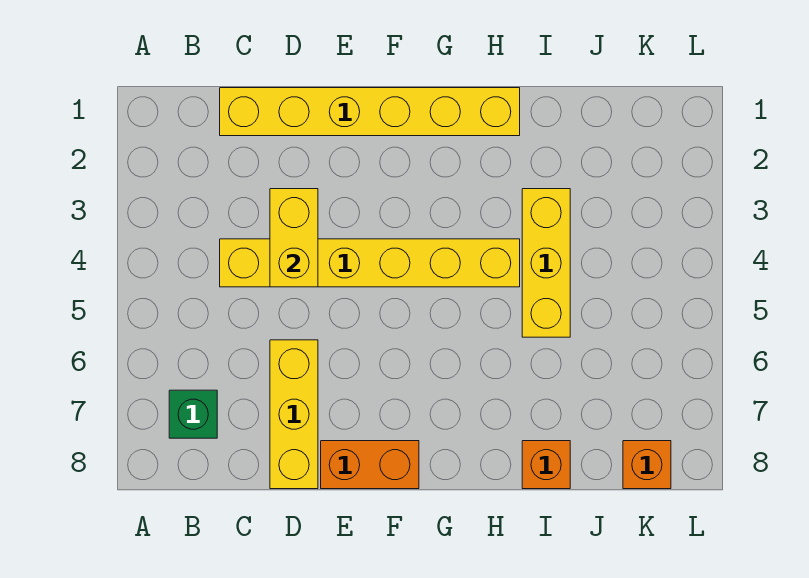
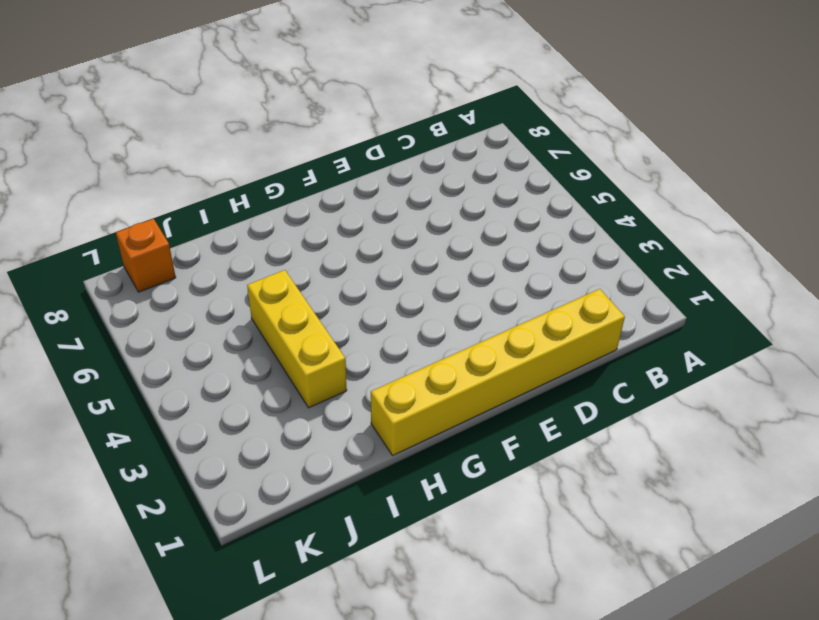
none -> green brick B7 level 1
none -> yellow brick C4:H4 level 1

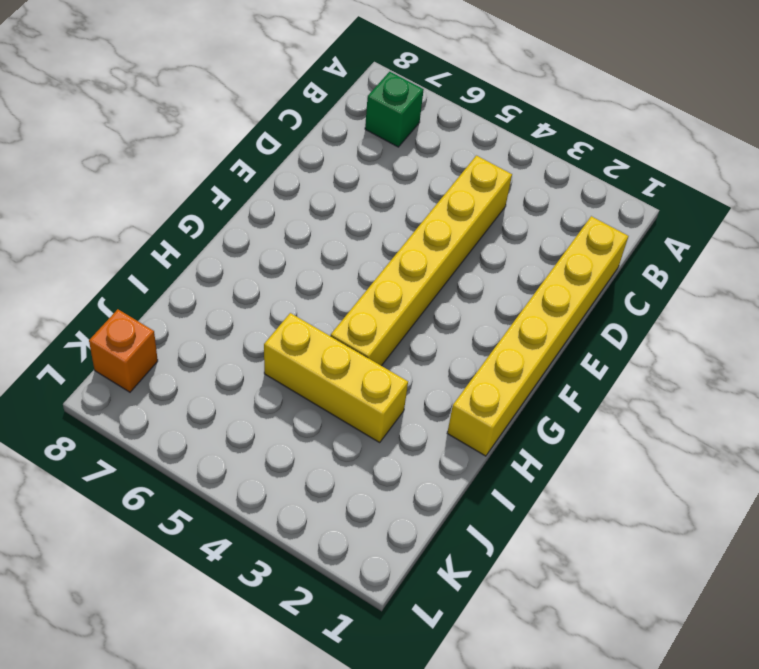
none -> yellow brick D6:D8 level 1
none -> orange brick E8:F8 level 1

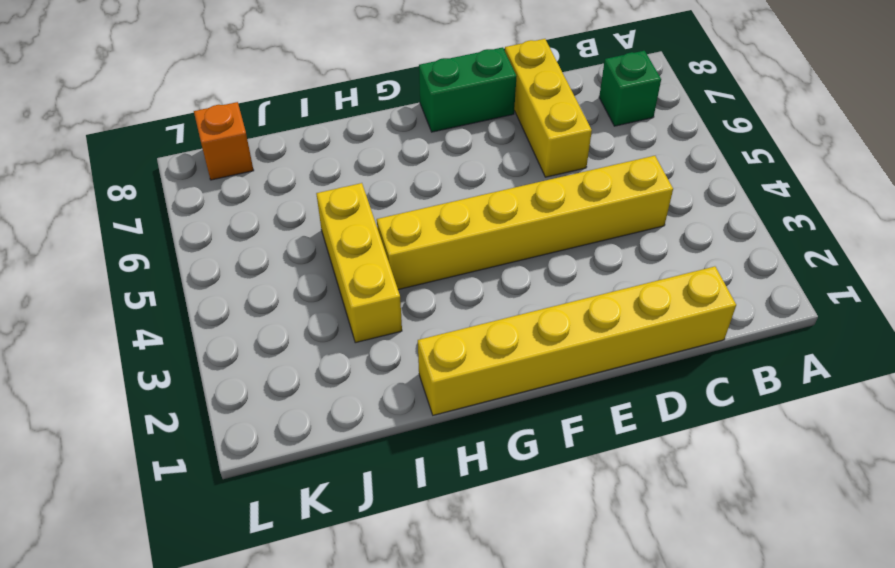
green brick E8:F8 level 1 -> orange brick E8:F8 level 1
none -> orange brick I8 level 1
none -> yellow brick D3:D4 level 2

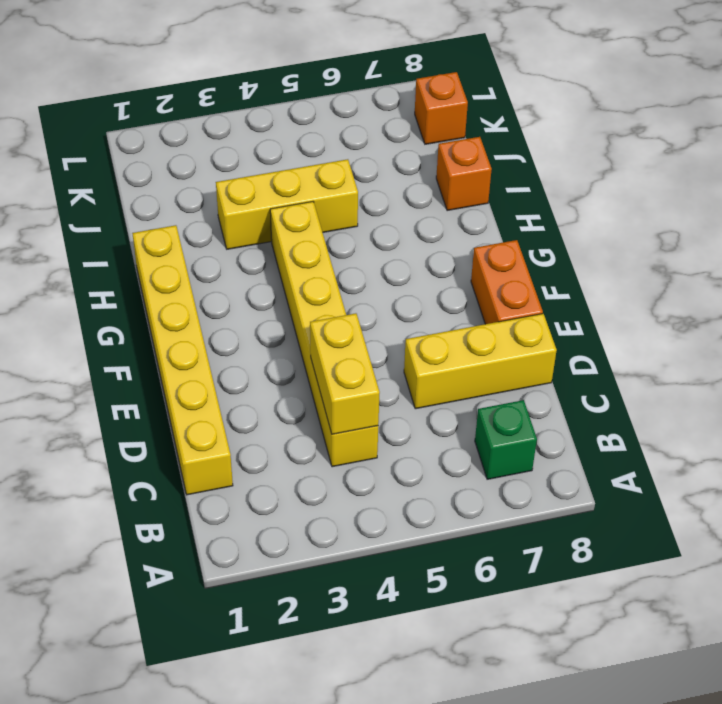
yellow brick C4:D4 level 2 -> yellow brick D3:D4 level 2

